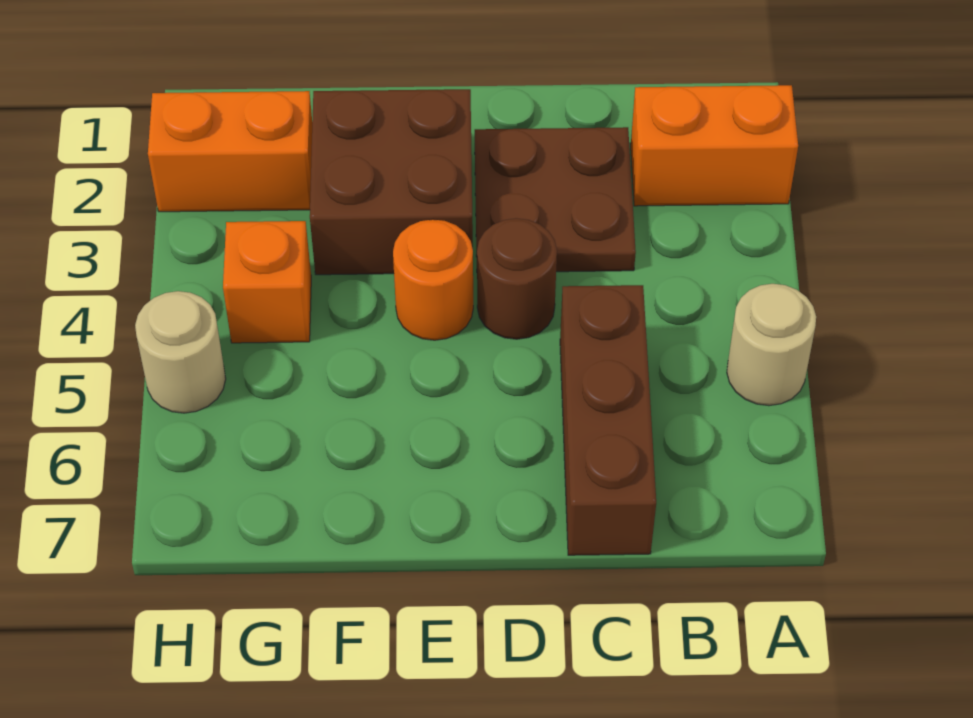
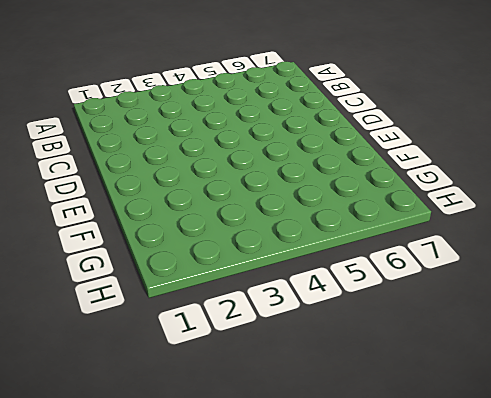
none -> orange brick A2:B2 level 1
none -> tan round brick A5 level 1

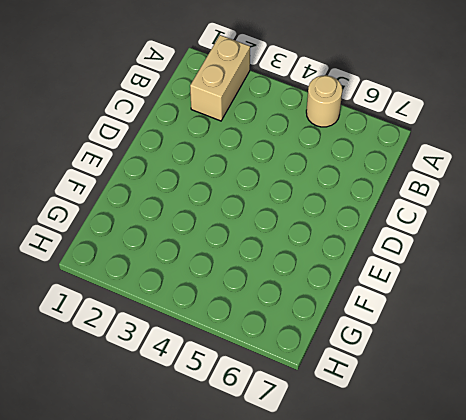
tan brick A2:B2 level 1 -> orange brick A2:B2 level 1
none -> brown plate C2:D3 level 1
none -> brown brick C5:C7 level 1

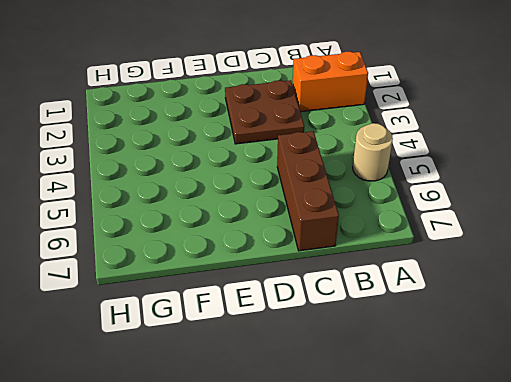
none -> brown round brick D4 level 1
none -> brown brick E2:F3 level 1

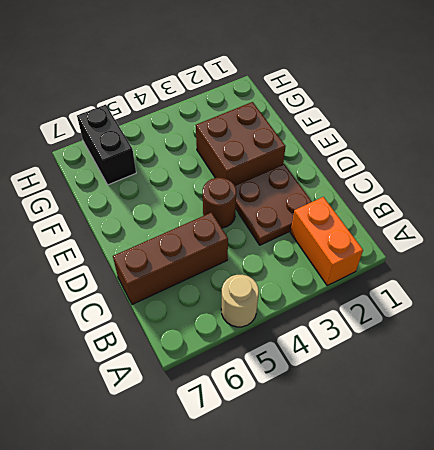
black brick G6:H6 level 1 -> none
none -> orange round brick E4 level 1
none -> orange brick G2:H2 level 1

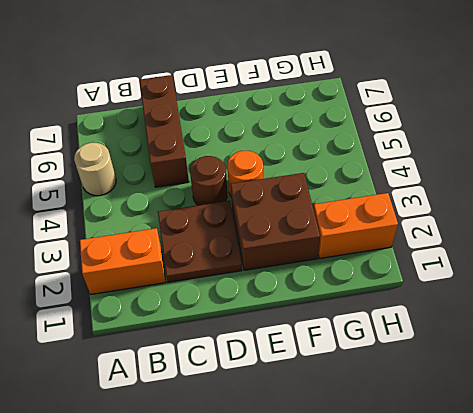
none -> orange brick G4 level 1
none -> tan round brick H5 level 1

